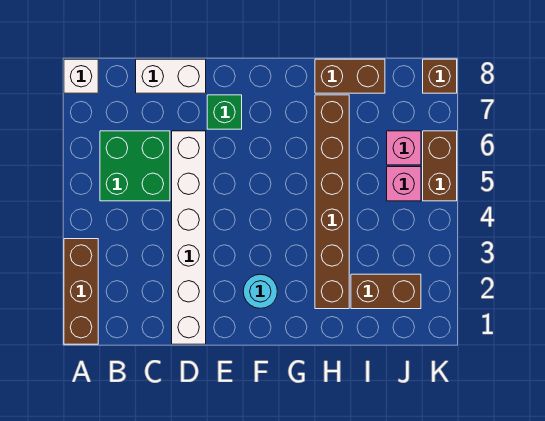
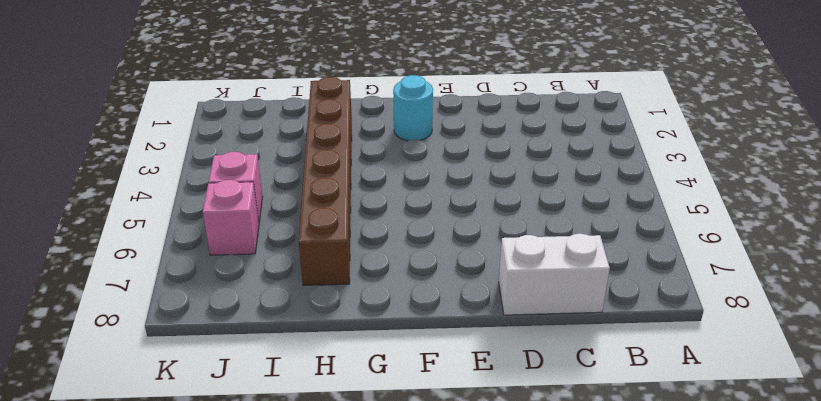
none -> brown brick A1:A3 level 1
none -> white brick A8 level 1
none -> green brick B5:C6 level 1

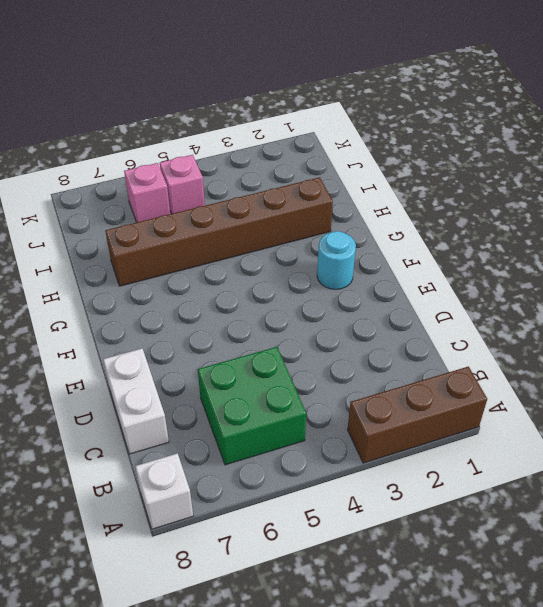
none -> white brick D1:D6 level 1
none -> green brick E7 level 1
none -> brown brick H8:I8 level 1

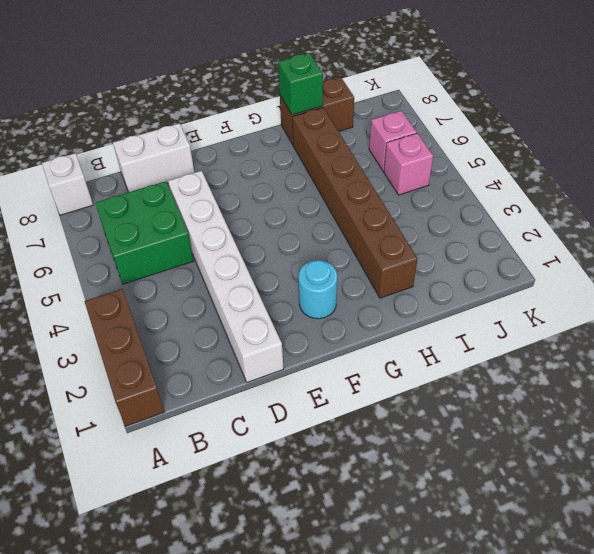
green brick H8 level 2 -> green brick E7 level 1
none -> brown brick I2:J2 level 1
none -> brown brick K5:K6 level 1
none -> brown brick K8 level 1

